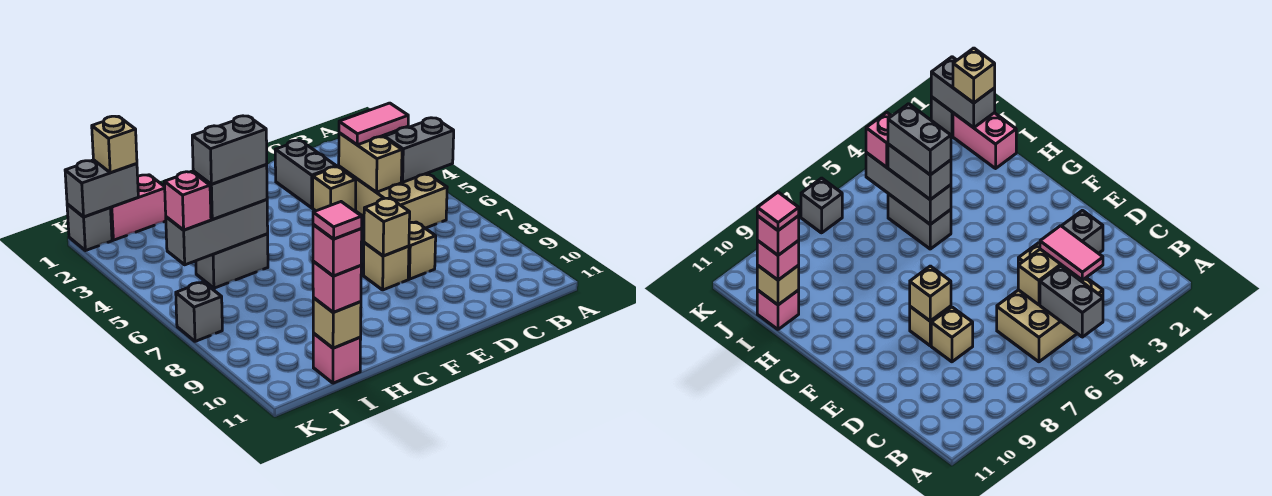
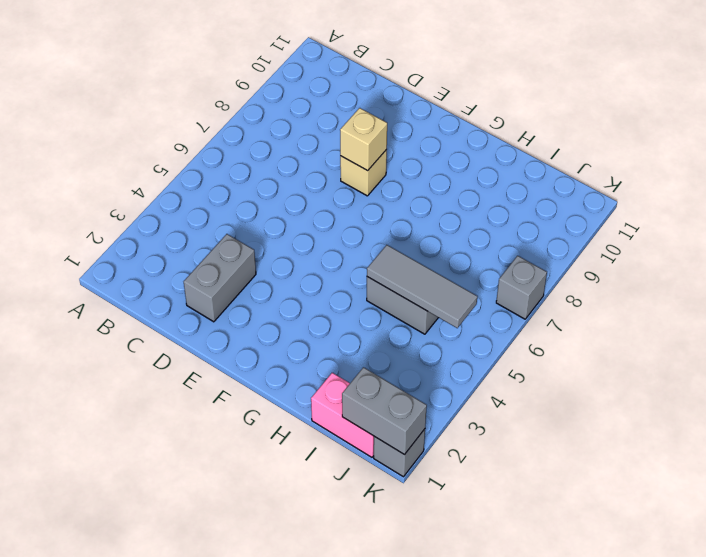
grey tile H5:J5 level 2 -> grey brick H5:J5 level 2
none -> tan brick B4:C6 level 1
none -> tan brick D4 level 1
none -> tan brick D8 level 1

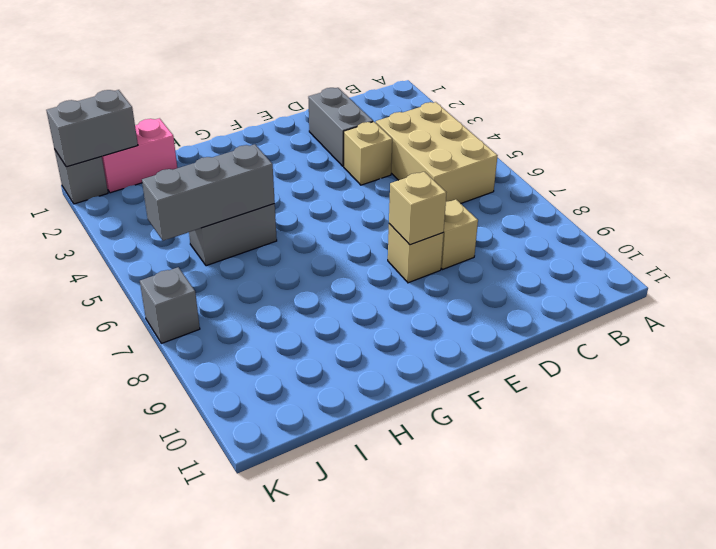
none -> pink brick I11 level 1
none -> grey brick A5:B5 level 2
none -> tan brick C4:C5 level 2

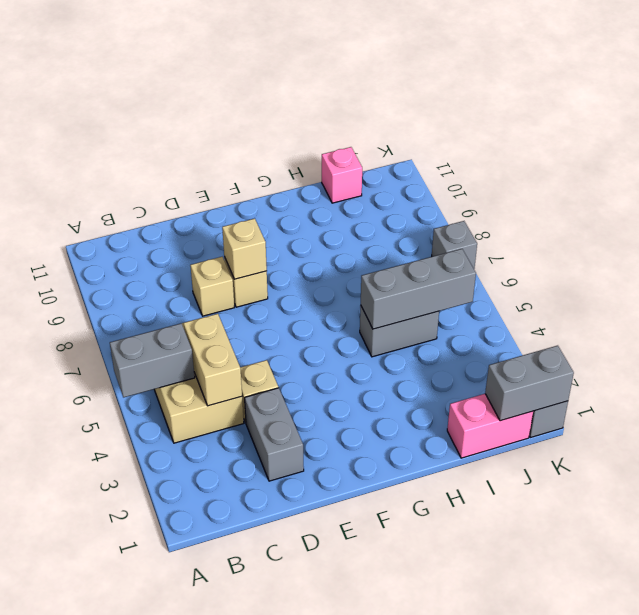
none -> tan brick I11 level 2
none -> pink tile B4:C4 level 3
none -> grey brick H5:I5 level 3

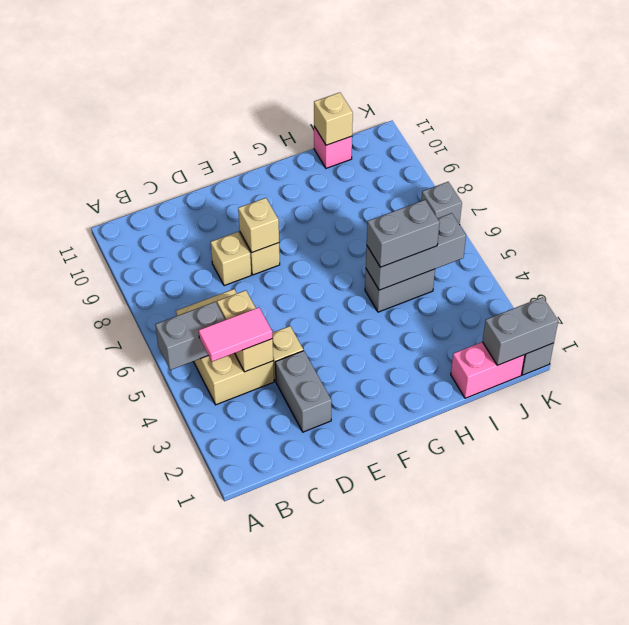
none -> pink brick I11 level 3
none -> tan brick J1 level 3
none -> pink brick J5 level 3

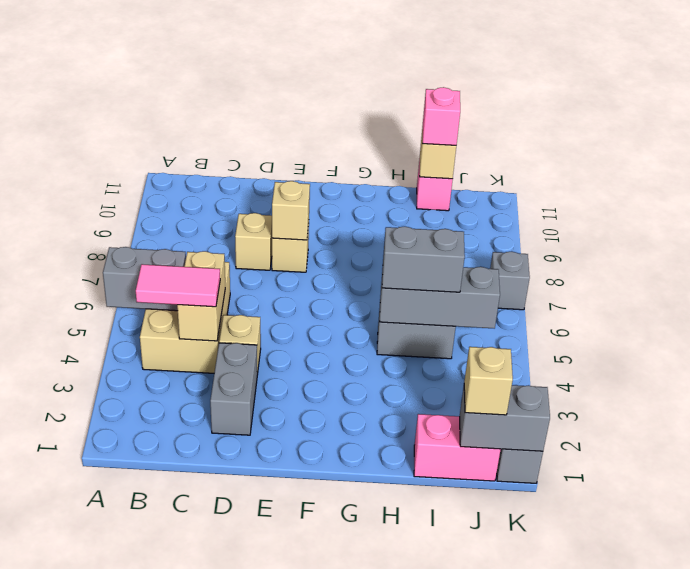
none -> pink brick J5 level 3
none -> grey brick H5:I5 level 4
none -> pink brick I11 level 4

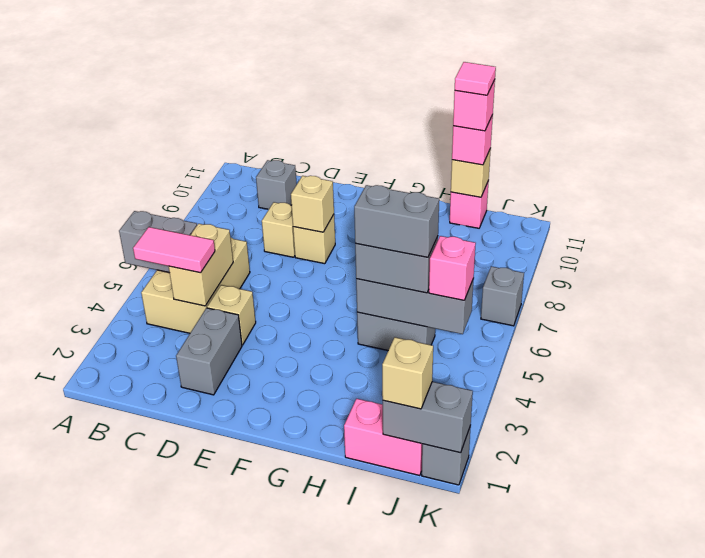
grey brick C10 level 1 -> none

